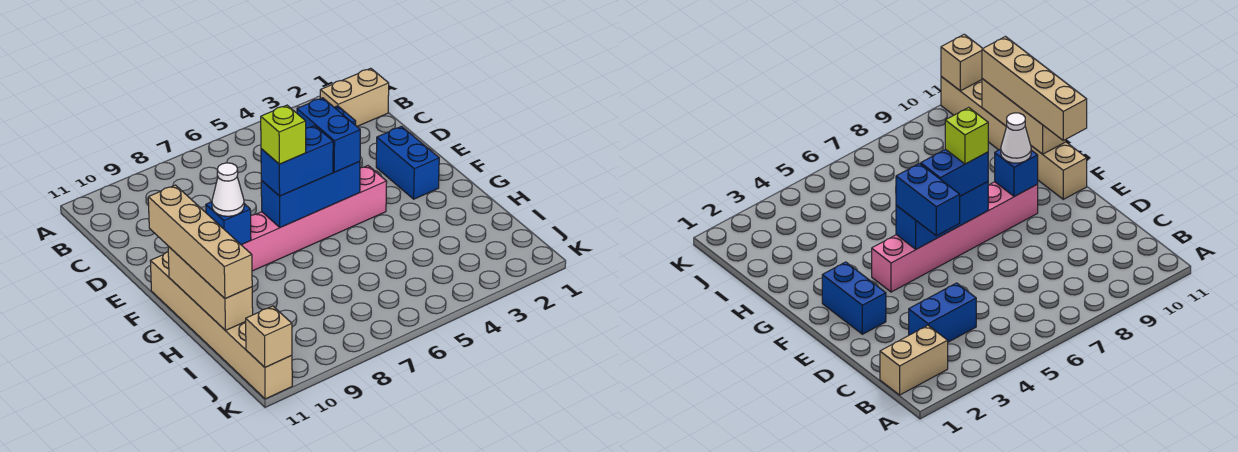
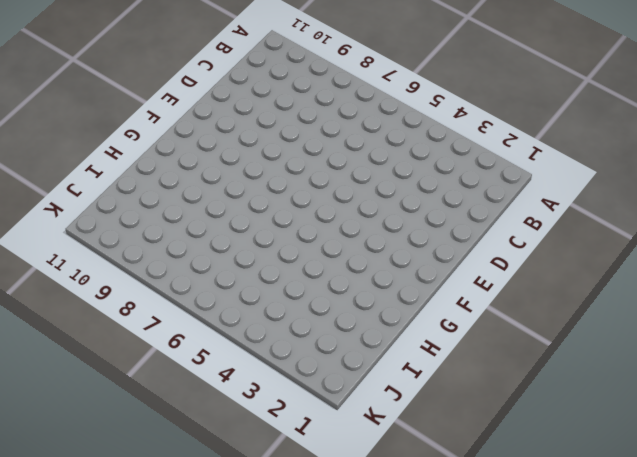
none -> tan brick B1:B2 level 1
none -> blue brick C3:C4 level 1
none -> blue brick E2:F2 level 1

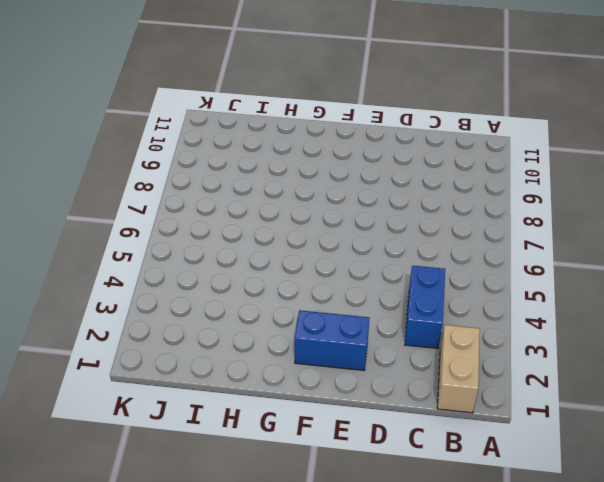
none -> pink brick F4:F9 level 1
none -> tan brick F11:K11 level 1
none -> blue brick F5:F7 level 2

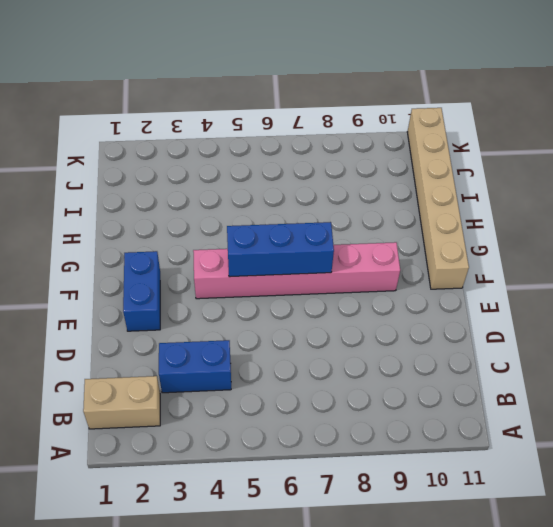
none -> blue brick F9 level 2
none -> tan brick G11:I11 level 2
none -> tan brick K11 level 2

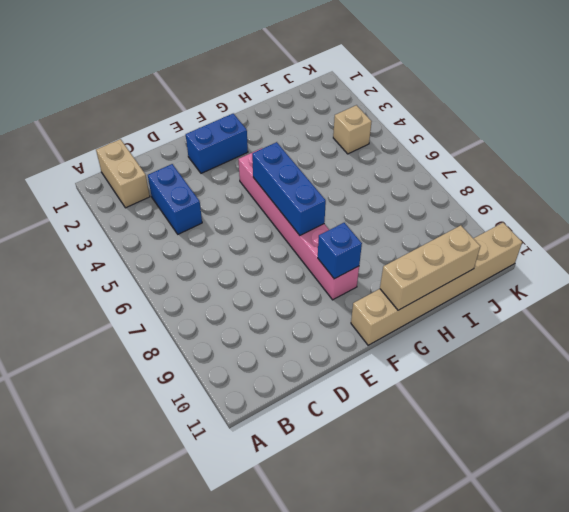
tan brick J4 level 1 -> tan brick K11 level 2
none -> blue brick E5:F5 level 3
none -> blue brick F6:F7 level 3
none -> white cone F9 level 3

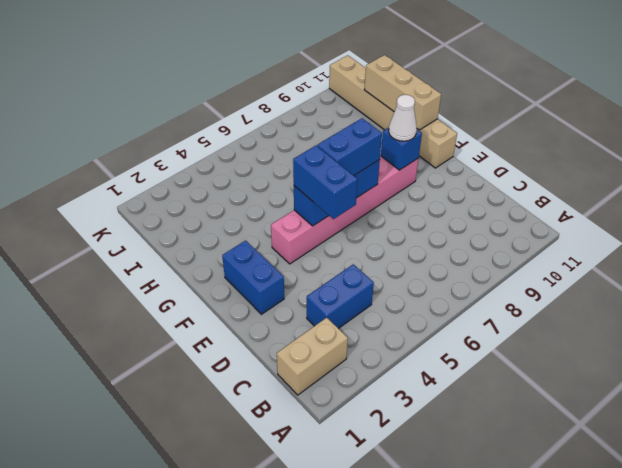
none -> tan brick K11 level 2
none -> tan brick F11:I11 level 3
none -> lime brick F7 level 4

